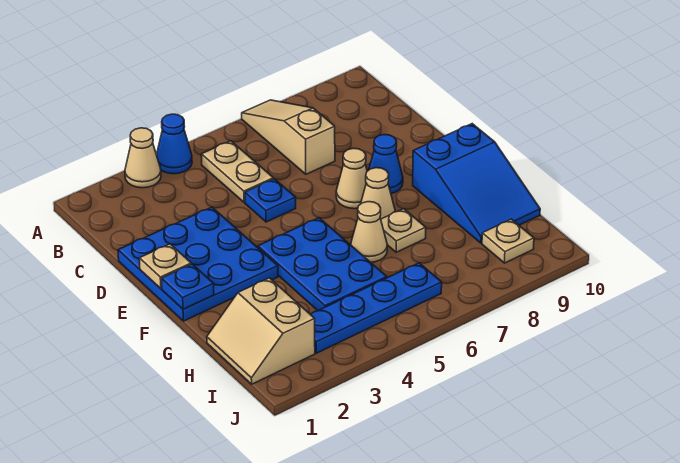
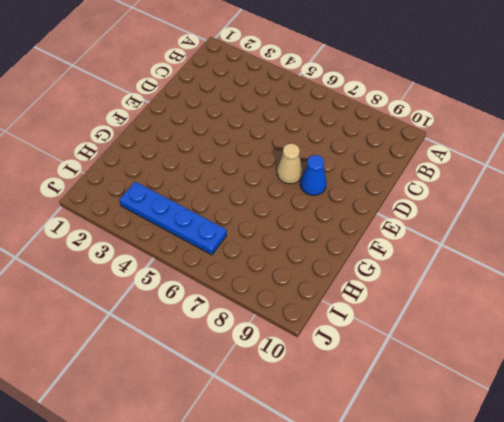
none -> tan cone A3 level 1
none -> blue cone A4 level 1
none -> tan slope A7:C7 level 1 top C

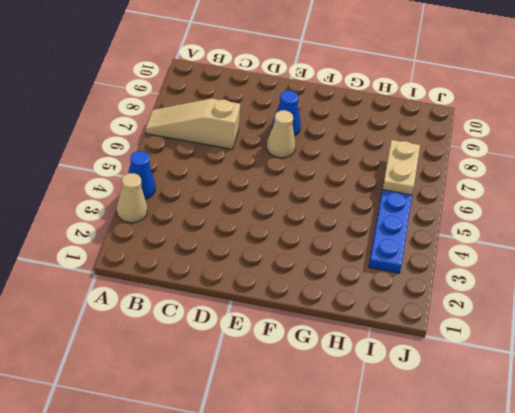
tan plate I6:I7 level 2 -> tan plate B5:C5 level 1
none -> blue plate D1:F3 level 1
none -> blue plate D5 level 1
none -> blue plate F4:H5 level 1

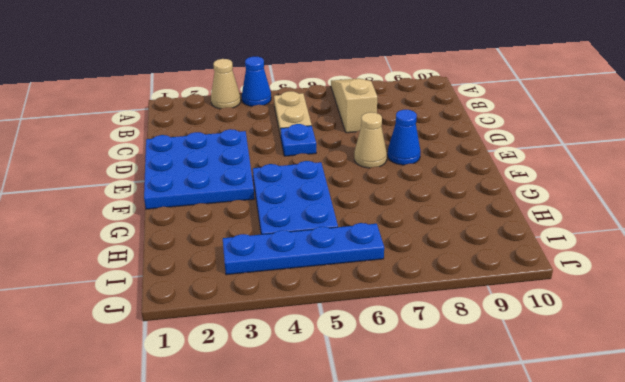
none -> tan cone F7 level 1
none -> blue slope F9:H10 level 1 top F
none -> tan cone G6 level 1

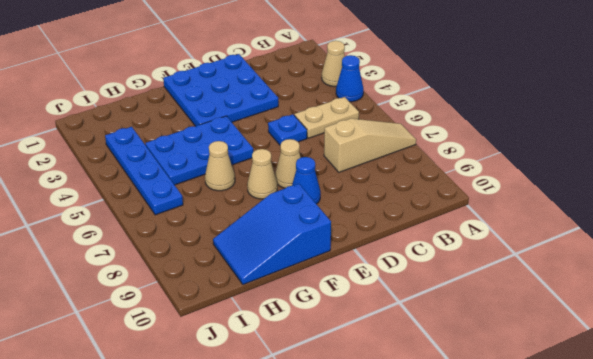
none -> tan plate G7 level 1
none -> tan slope H1:I2 level 1 top 2
none -> tan plate I9 level 1

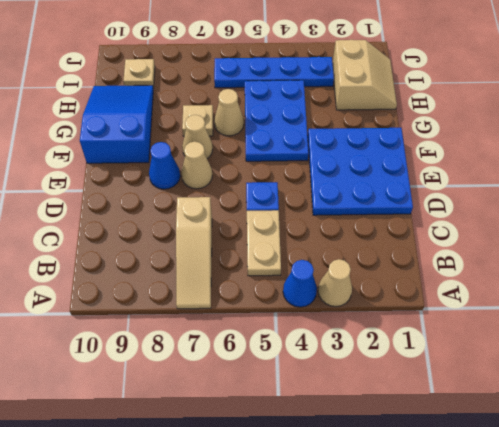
none -> tan plate E1 level 2
none -> blue plate F1 level 2

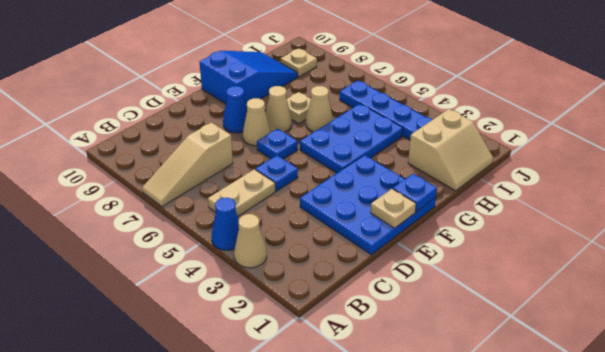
blue plate E6 level 1 -> none

